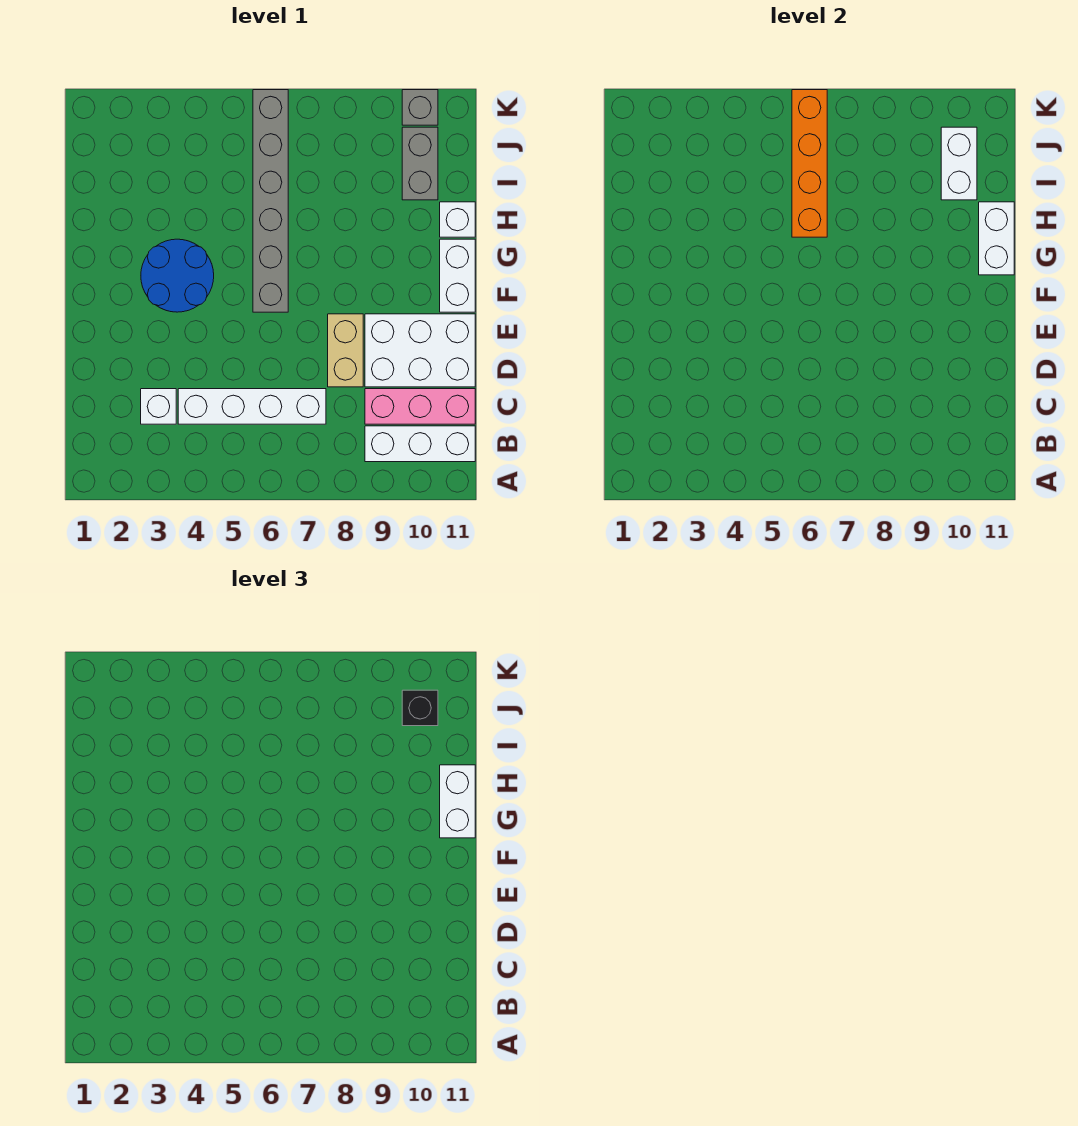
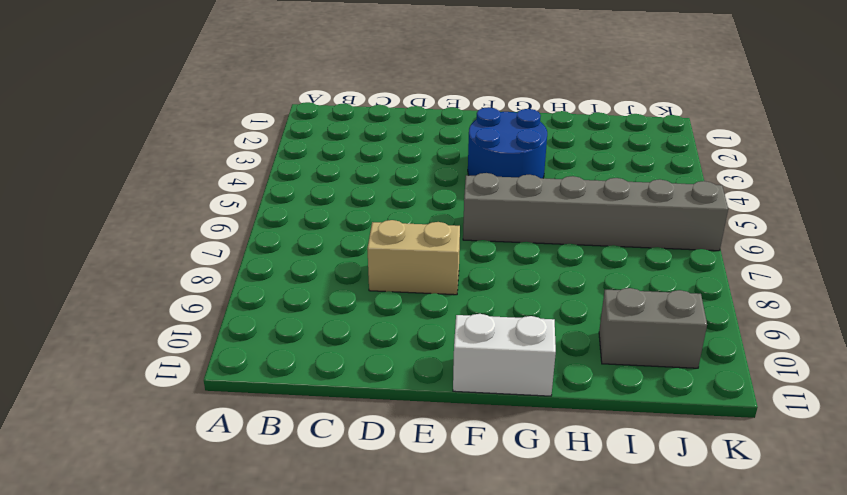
none -> white brick B9:B11 level 1
none -> white brick C3 level 1
none -> white brick C4:C7 level 1

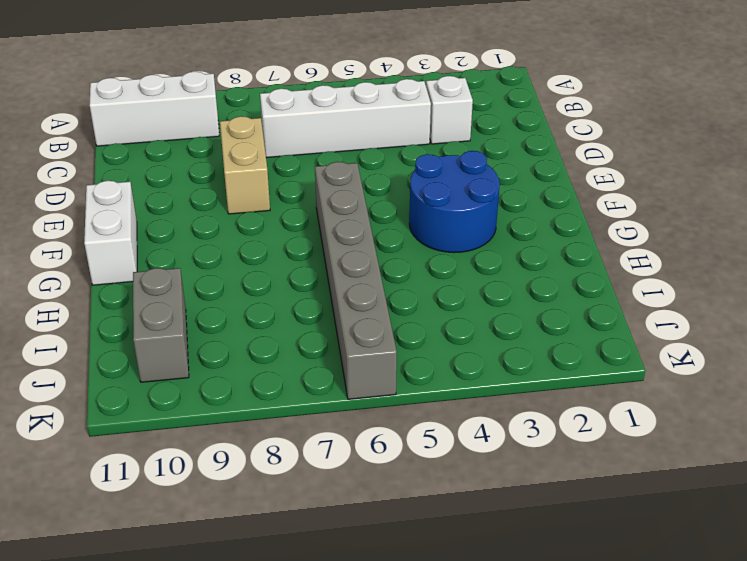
none -> pink brick C9:C11 level 1
none -> white brick D9:E11 level 1
none -> white brick H11 level 1

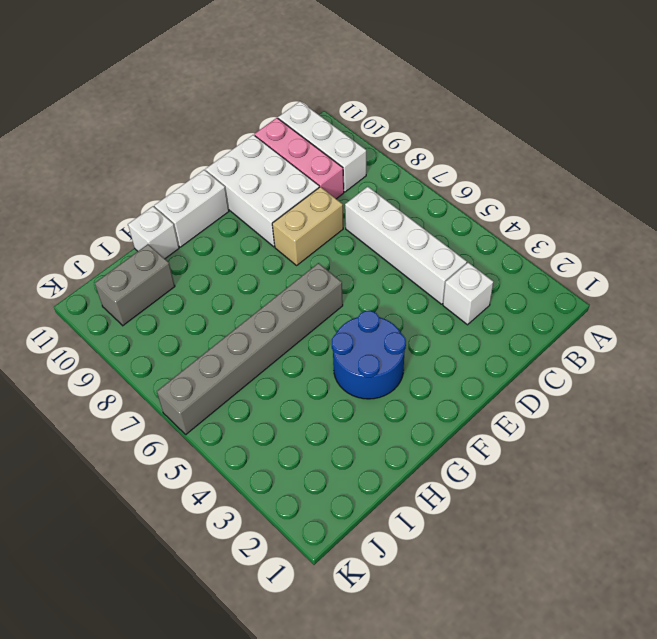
none -> grey brick K10 level 1
none -> white brick G11:H11 level 2
none -> orange brick H6:K6 level 2

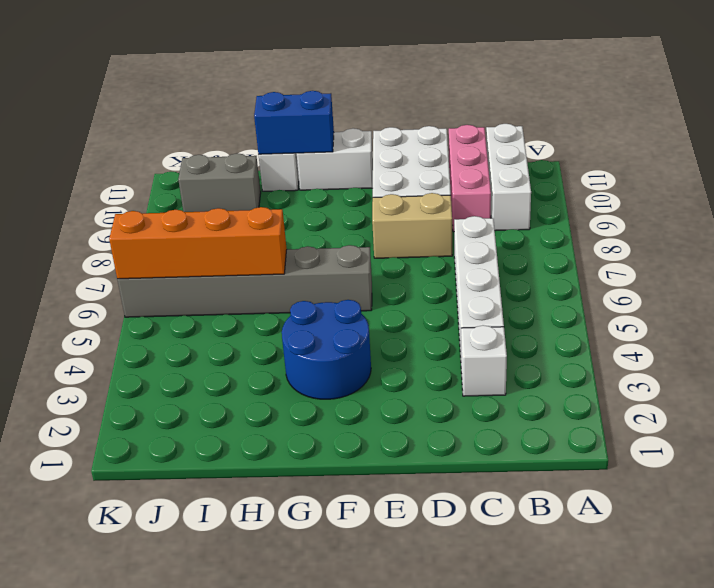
blue brick G11:H11 level 2 -> white brick G11:H11 level 2
none -> grey brick K10 level 1
none -> white brick I10:J10 level 2
none -> white brick G11:H11 level 3

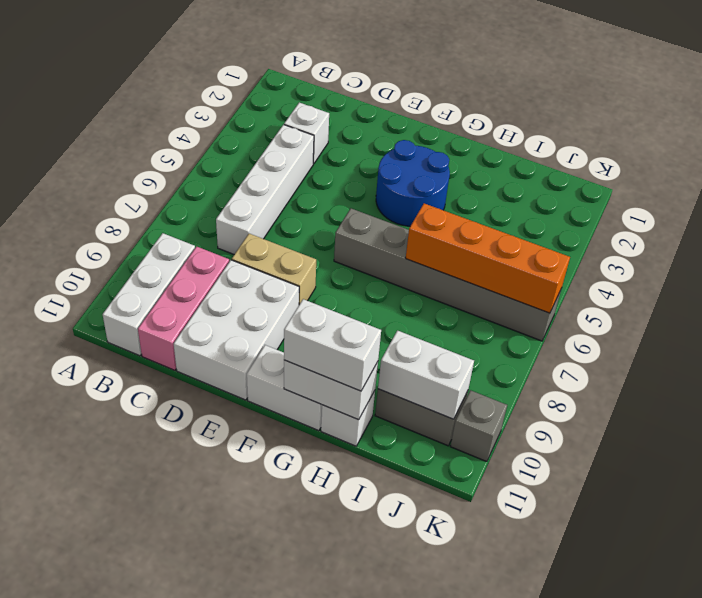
none -> black brick J10 level 3

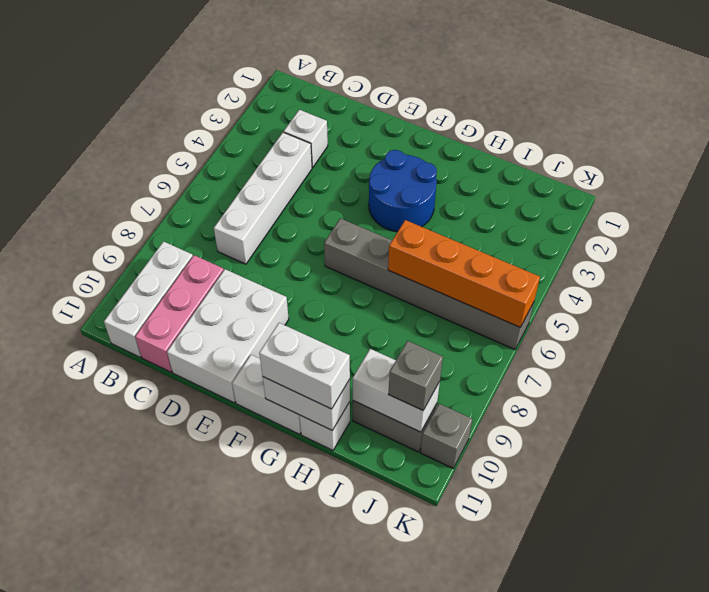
grey brick J10 level 3 -> black brick J10 level 3
none -> tan brick D8:E8 level 1

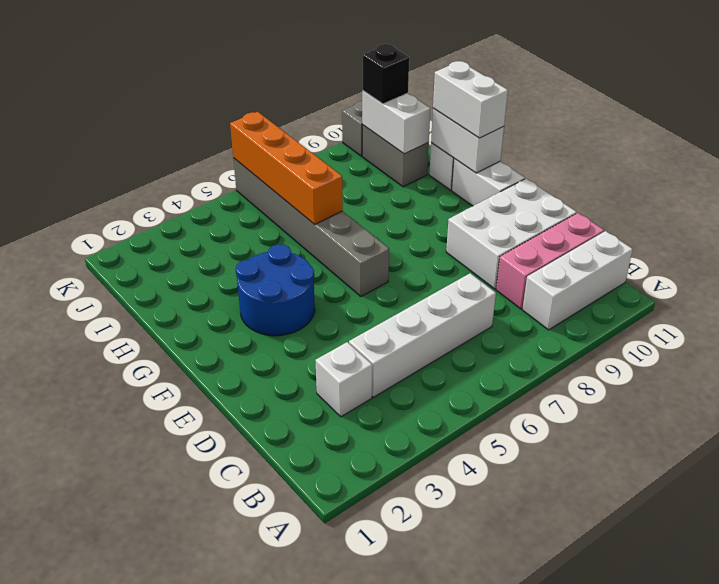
none -> tan brick D8:E8 level 1

